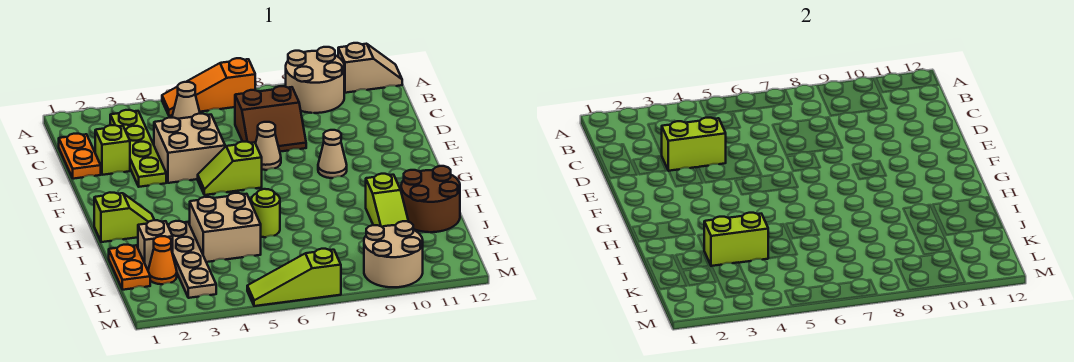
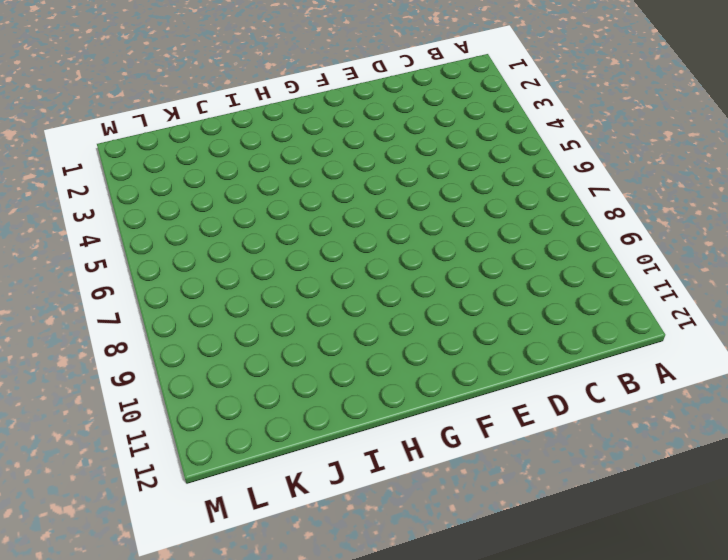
none -> orange slope A5:A7 level 1 top 7
none -> tan round brick A9:B10 level 1
none -> tan slope A11:A12 level 1 top 11

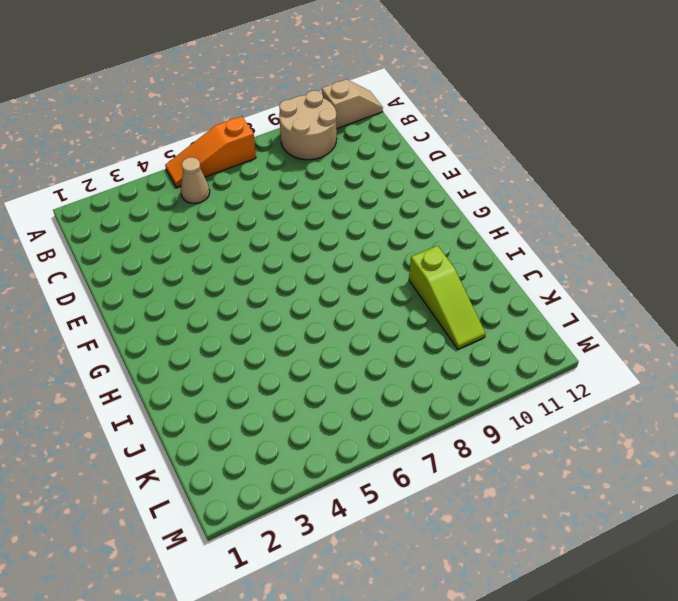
none -> lime plate B3:E3 level 1
none -> orange plate C1:D1 level 1
none -> brown slope C7:D8 level 1 top C

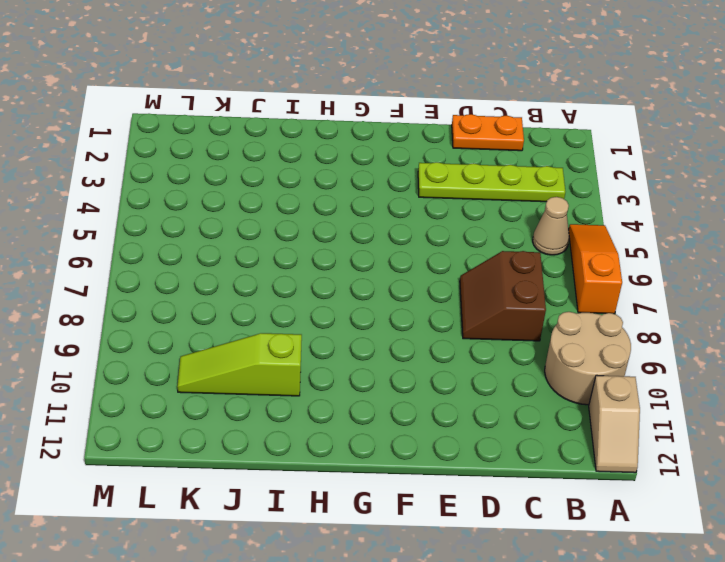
none -> lime brick D2 level 1
none -> tan brick D4:E5 level 1
none -> tan cone E7 level 1

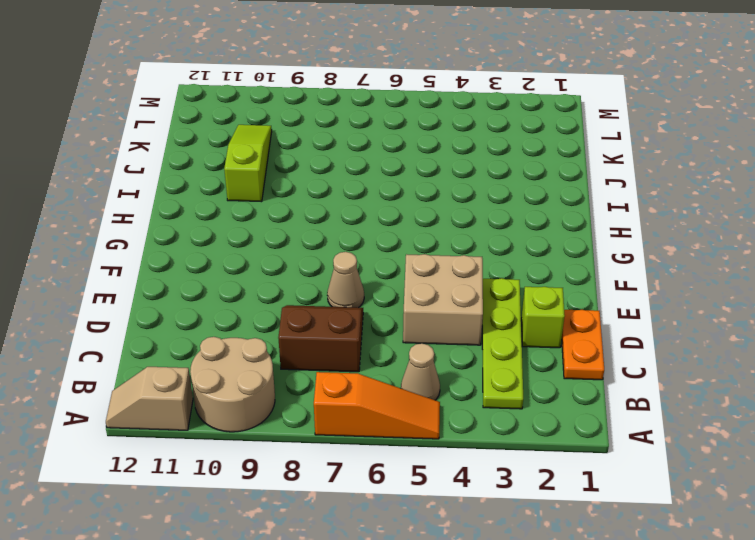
none -> lime slope F5:F6 level 1 top 6
none -> tan cone F9 level 1
none -> lime slope H1:H2 level 1 top 1

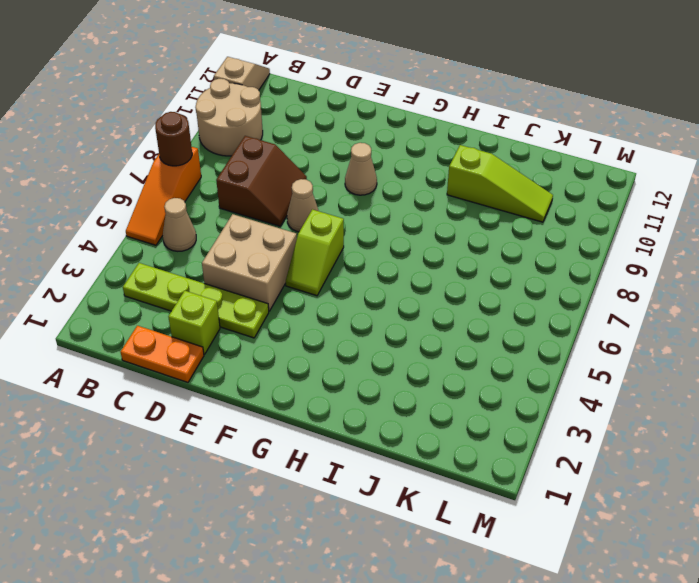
brown round brick A7 level 2 -> none
none -> lime slope H1:H2 level 1 top 1
none -> tan plate I3:L3 level 1
none -> tan brick I4:J5 level 1

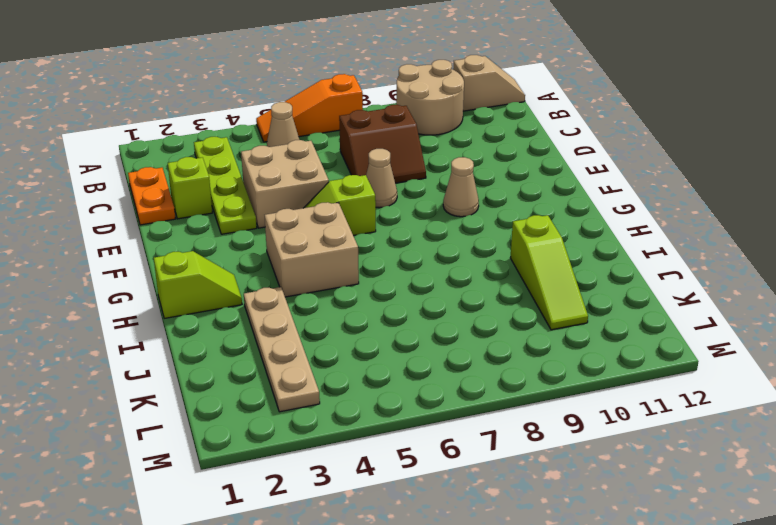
tan brick G4:H5 level 1 -> tan brick I4:J5 level 1
none -> lime round brick I6 level 1
none -> brown round brick I11:J12 level 1
none -> orange plate J1:K1 level 1

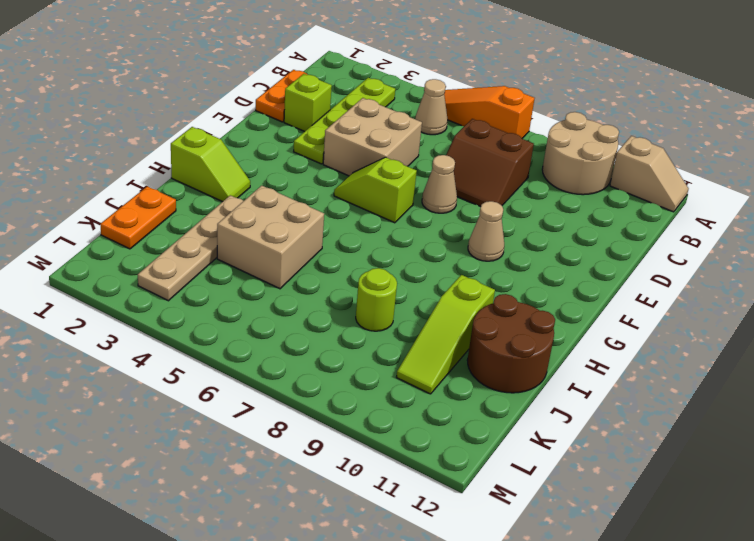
lime round brick J8 level 1 -> lime round brick I6 level 1
none -> tan brick J2 level 1
none -> orange cone K2 level 1
none -> tan round brick L9:M10 level 1

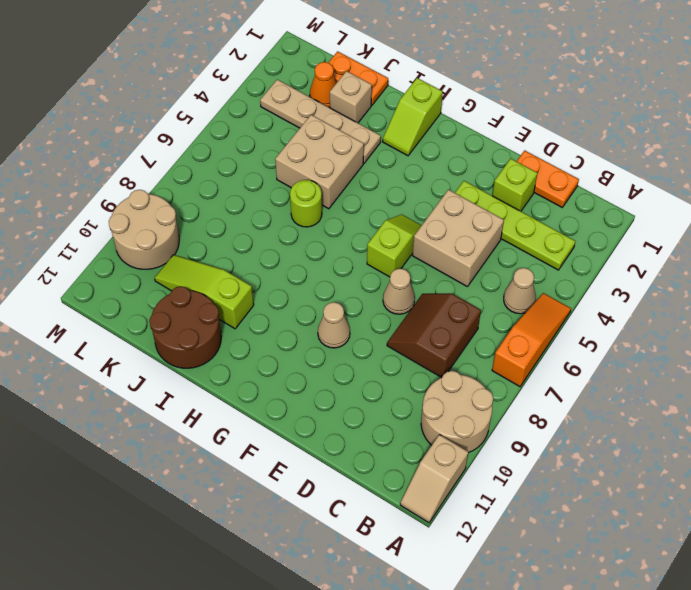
none -> lime slope M5:M7 level 1 top 7
none -> lime brick D3:D4 level 2
none -> lime brick J3:J4 level 2

